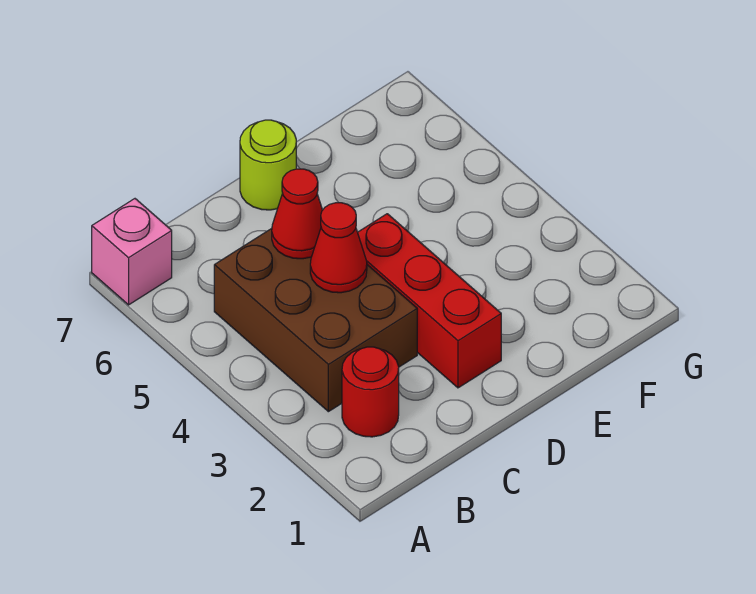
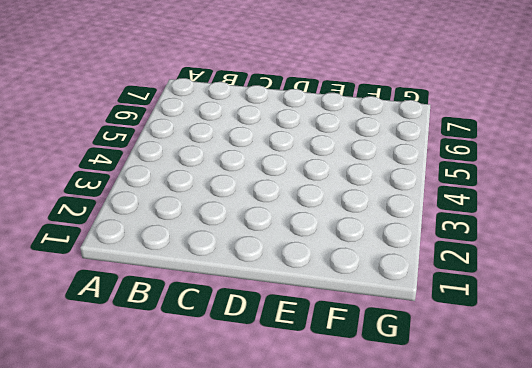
none -> pink brick A7 level 1
none -> red round brick B2 level 1

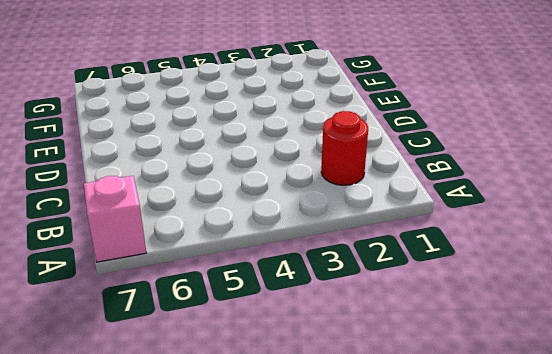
none -> brown brick B3:C5 level 1
none -> red brick D2:D4 level 1

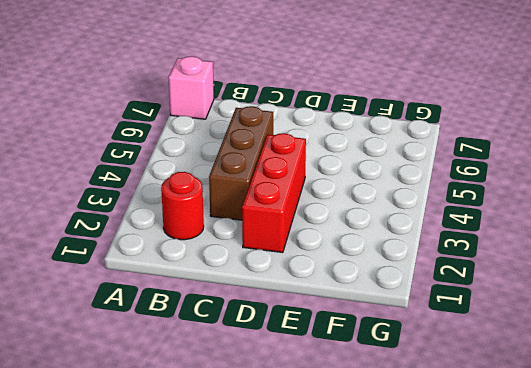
brown brick C3:C5 level 1 -> brown brick B3:C5 level 1
none -> lime round brick D7 level 1
none -> red cone C4 level 2

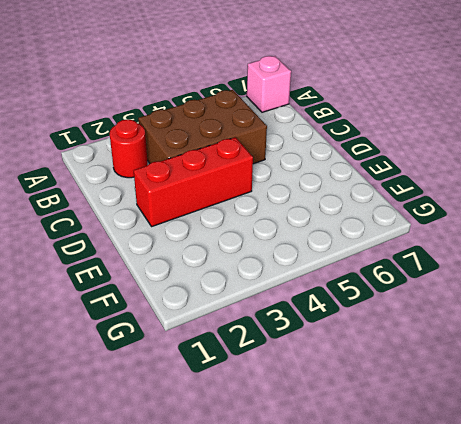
none -> lime round brick D7 level 1
none -> red cone C4 level 2

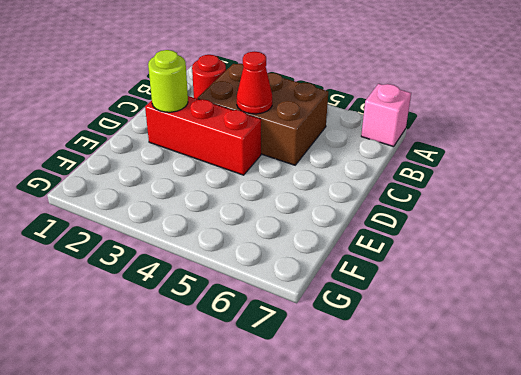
lime round brick D2 level 2 -> lime round brick D7 level 1
none -> red cone C5 level 2

